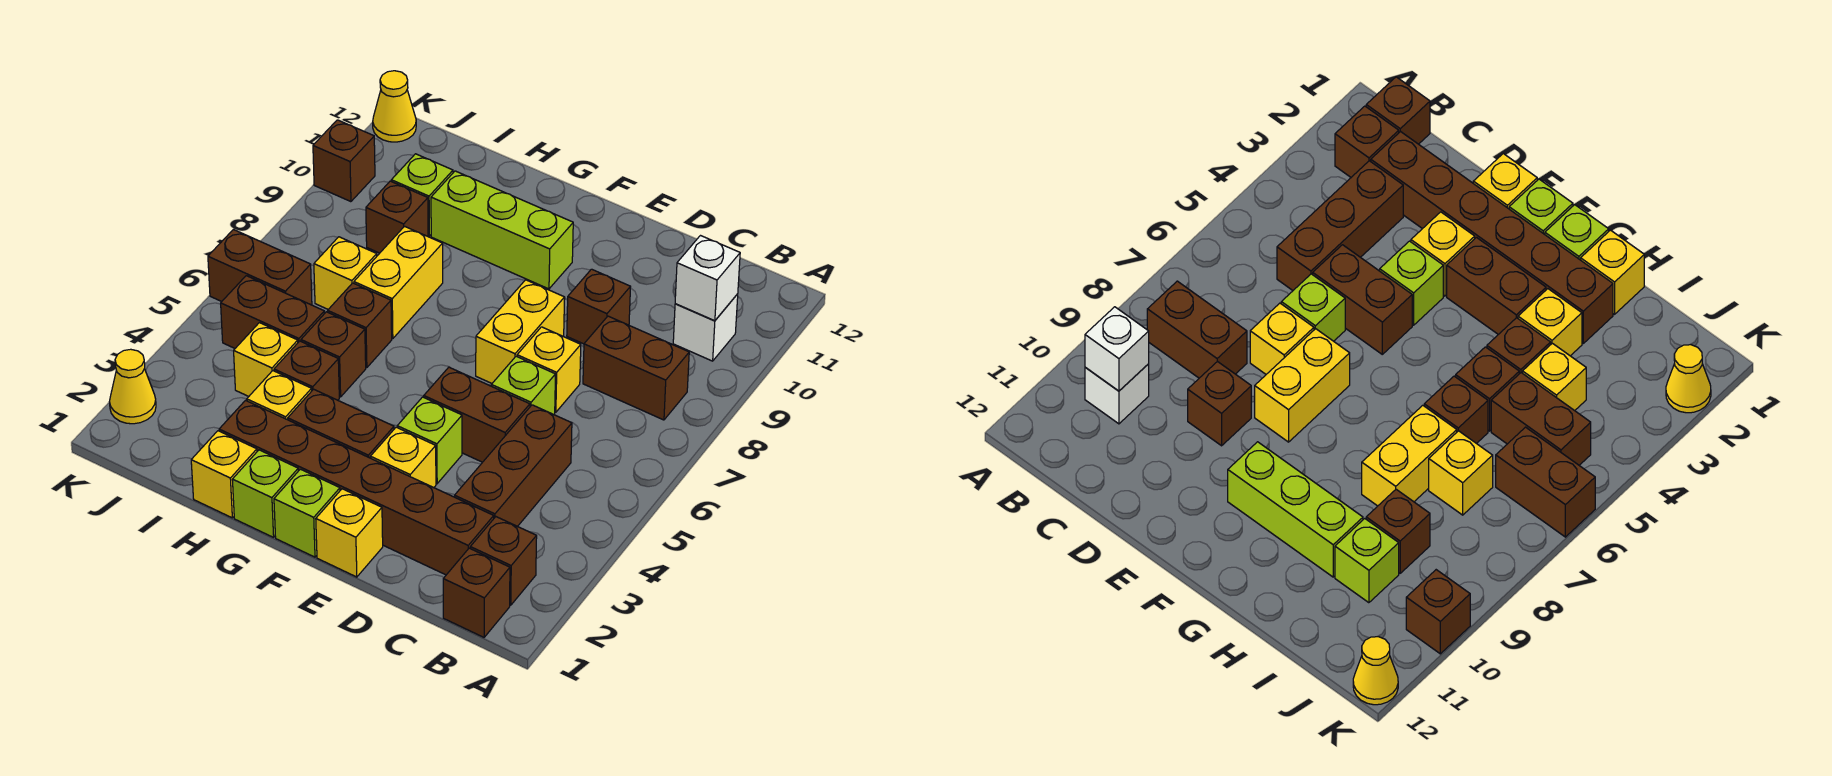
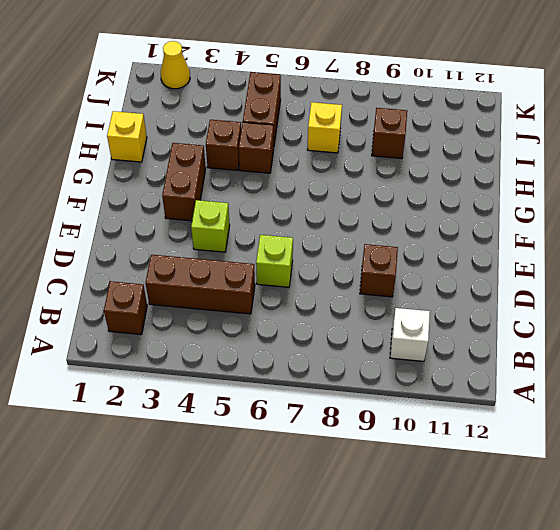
none -> brown brick B1 level 1
none -> brown brick B8:C8 level 1
none -> brown brick C2:H2 level 1
none -> brown brick D5:E5 level 1

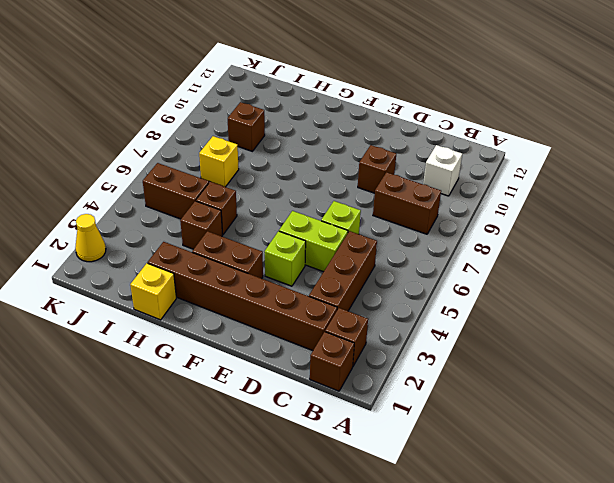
lime brick D5:E5 level 1 -> brown brick D5:E5 level 1
none -> yellow brick D7 level 1
none -> yellow brick E1 level 1
none -> yellow brick E3 level 1
none -> yellow brick E7:E8 level 1

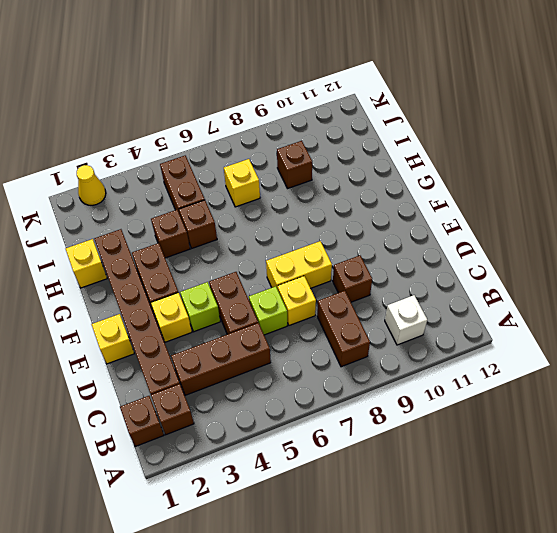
none -> lime brick F1 level 1
none -> lime brick F10:H10 level 1
none -> lime brick G1 level 1
none -> yellow brick H3 level 1

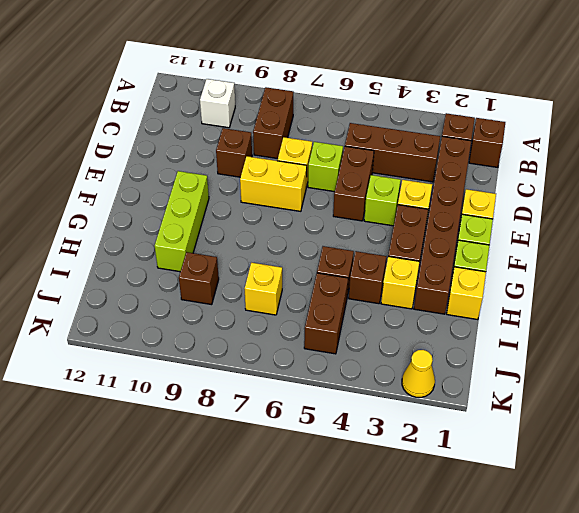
none -> brown brick H6 level 1
none -> yellow brick H7:H8 level 1
none -> yellow brick I4 level 1
none -> lime brick I10 level 1

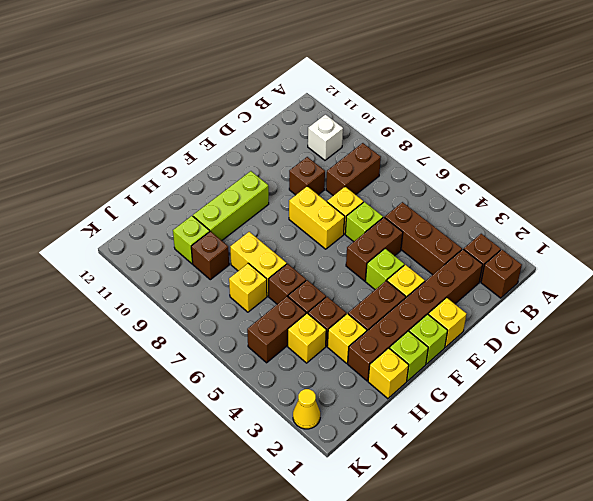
none -> brown brick J6:K6 level 1
none -> brown brick K10 level 1
none -> yellow cone K12 level 1
none -> white brick B10 level 2

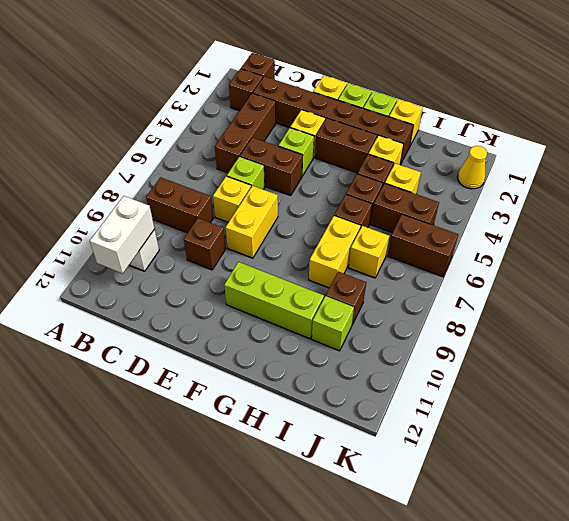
white brick B10:B11 level 2 -> white brick B10 level 2
none -> brown brick K10 level 1
none -> yellow cone K12 level 1

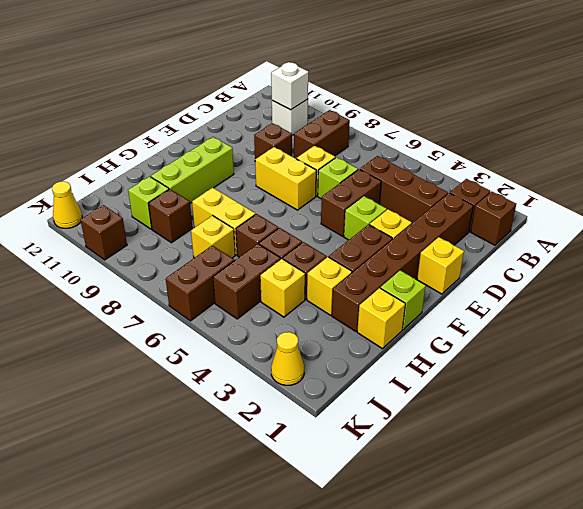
none -> lime brick F1 level 1

